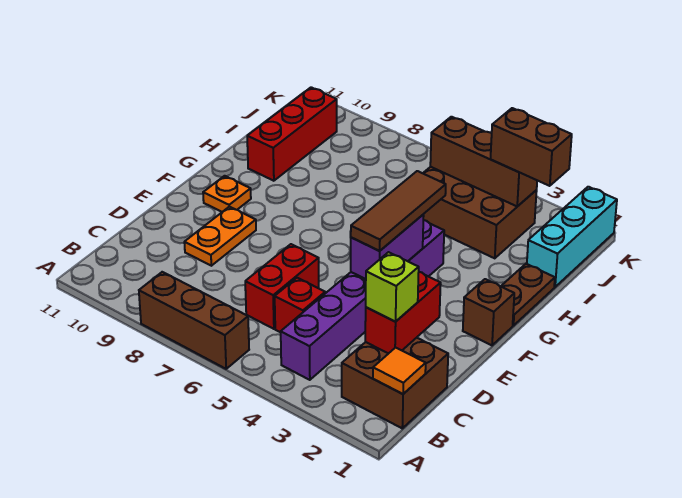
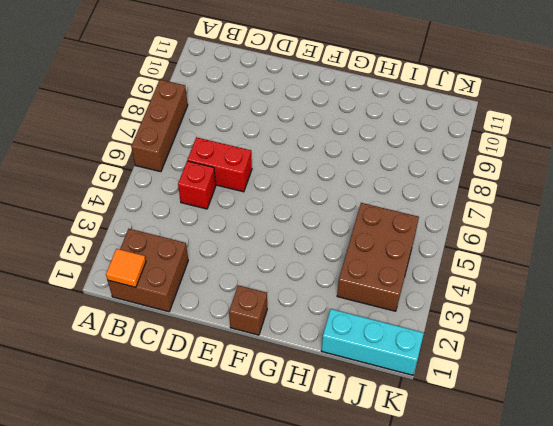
none -> purple brick B4:G4 level 1
none -> orange plate D9:E9 level 1
none -> orange plate F10 level 1

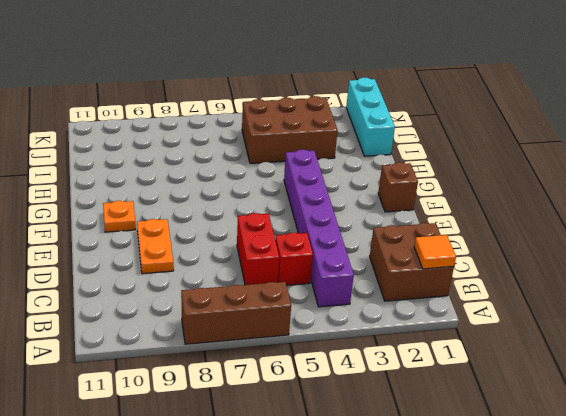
none -> brown plate G1:H1 level 1
none -> red brick H10:J10 level 1
none -> red brick C2:D2 level 2

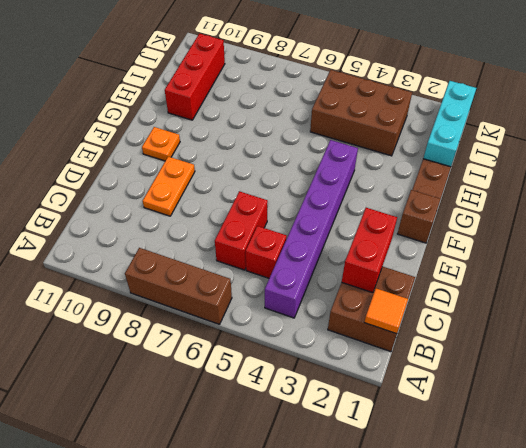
none -> purple brick E4:F4 level 2
none -> brown brick J3:J5 level 2
none -> lime brick C2 level 3

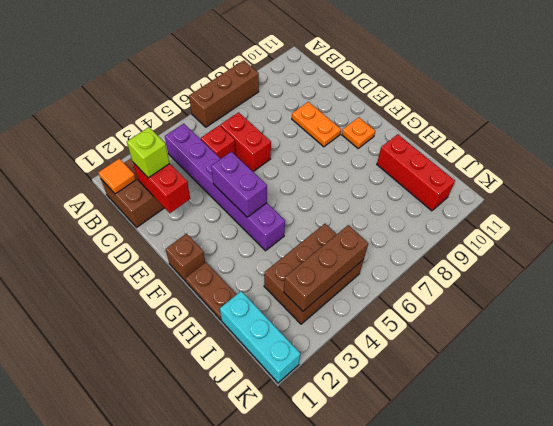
none -> brown tile E4:G4 level 3
none -> brown brick J2:J3 level 3

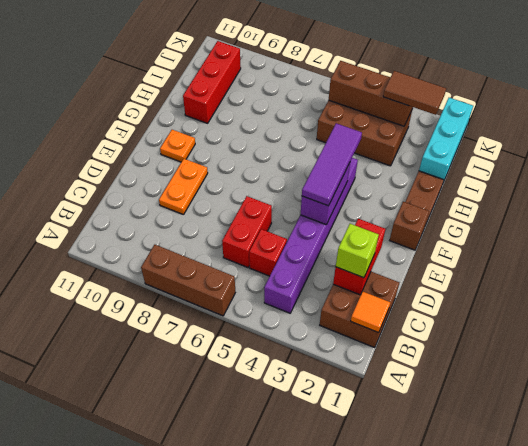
purple tile E4:G4 level 3 -> brown tile E4:G4 level 3
brown tile J2:J3 level 3 -> brown brick J2:J3 level 3

